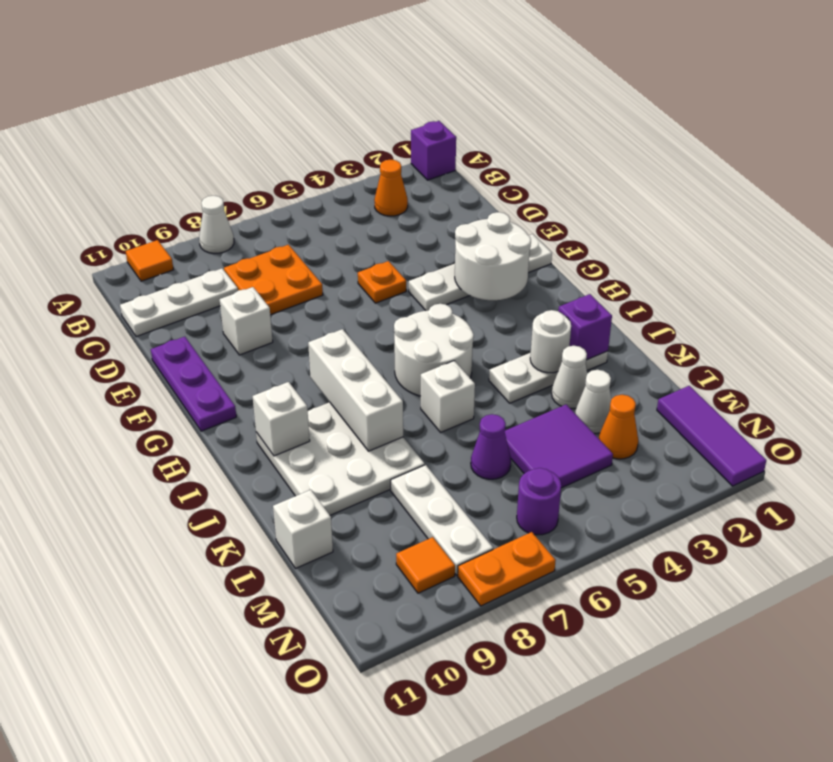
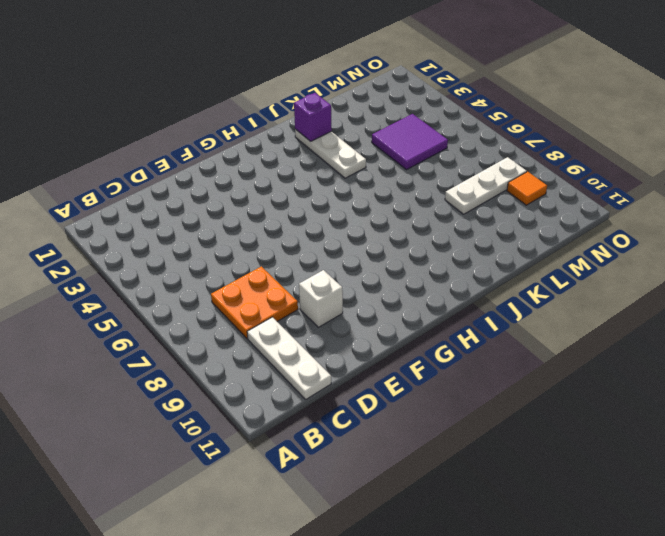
none -> purple brick A1 level 1
none -> white cone A8 level 1
none -> orange tile A10 level 1
none -> orange cone B3 level 1

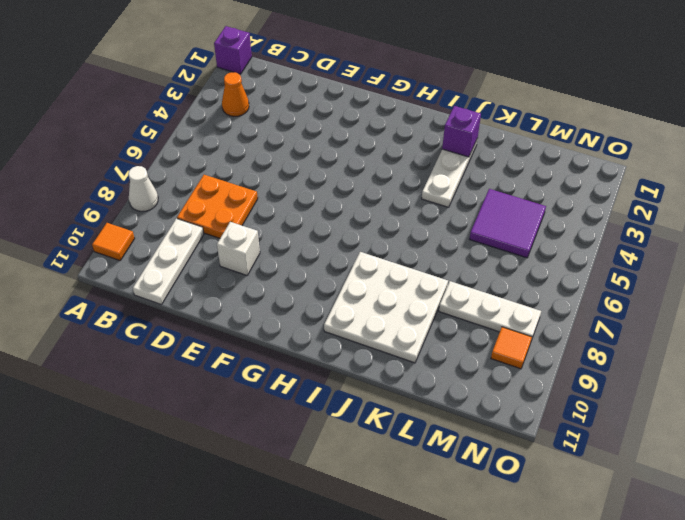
none -> orange plate E5 level 1
none -> purple plate E11:G11 level 1
none -> white plate F1:F4 level 1
none -> white round brick H5:I6 level 1

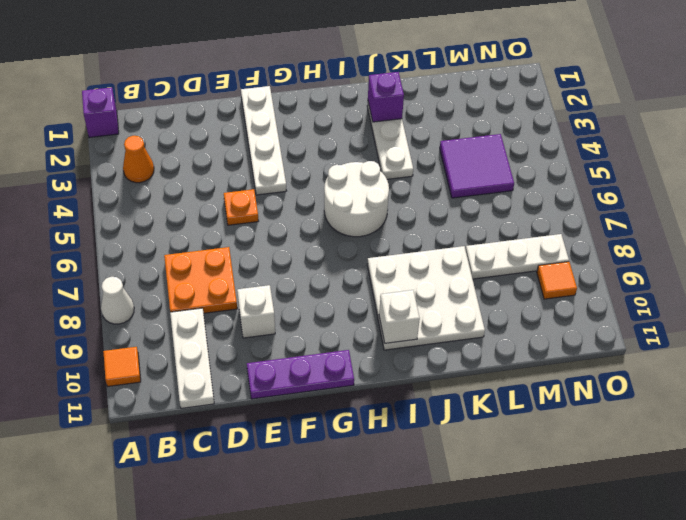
none -> white brick J6 level 1
none -> white cone K3 level 1
none -> white cone L3 level 1
none -> purple cone L6 level 1

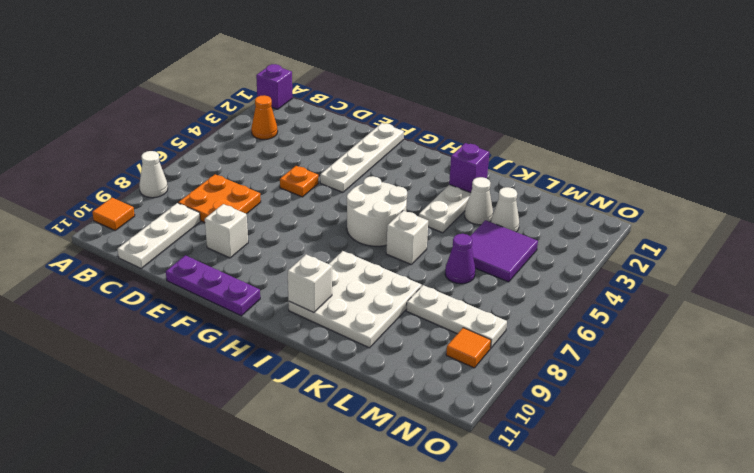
none -> white brick L11 level 1
none -> purple tile M1:O1 level 1
none -> orange cone M3 level 1
none -> purple round brick N6 level 1

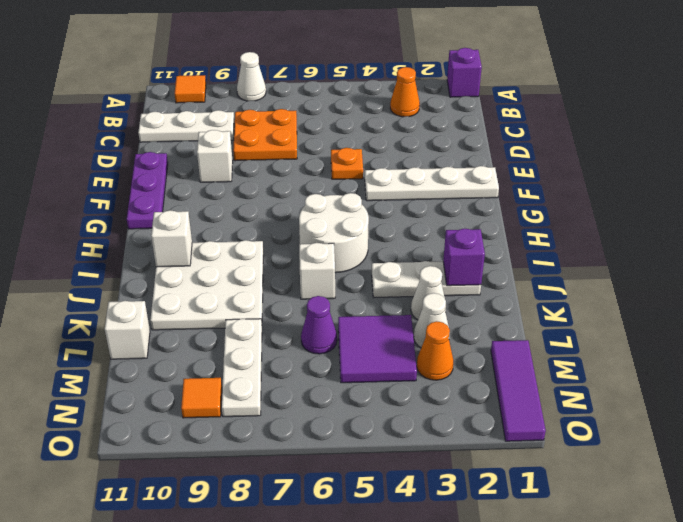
none -> purple round brick N6 level 1
none -> orange plate O7:O8 level 1
none -> white round brick F2:G3 level 2
none -> white brick H8:J8 level 2

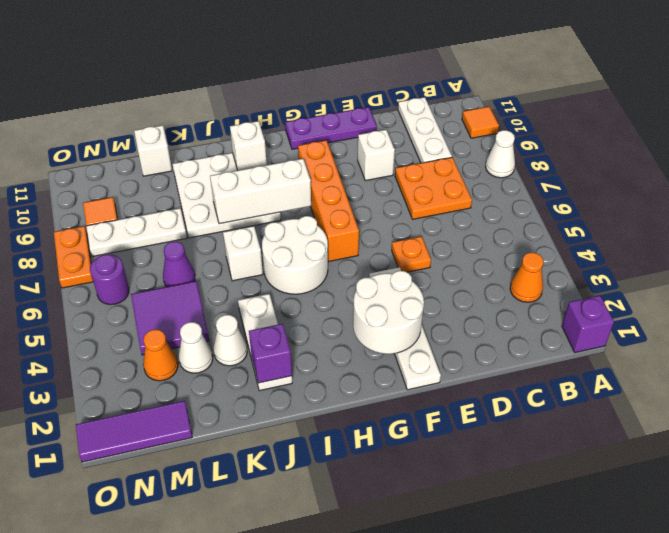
orange brick G6:G9 level 1 -> none
none -> white round brick J3 level 2

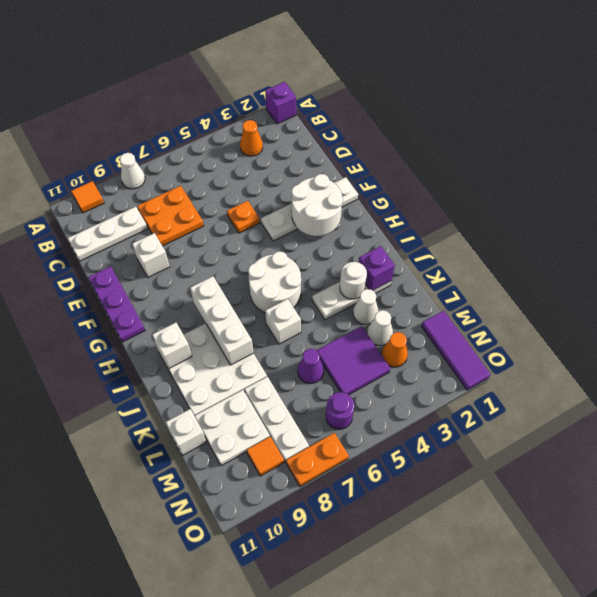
white plate L9:M10 level 1 -> none

